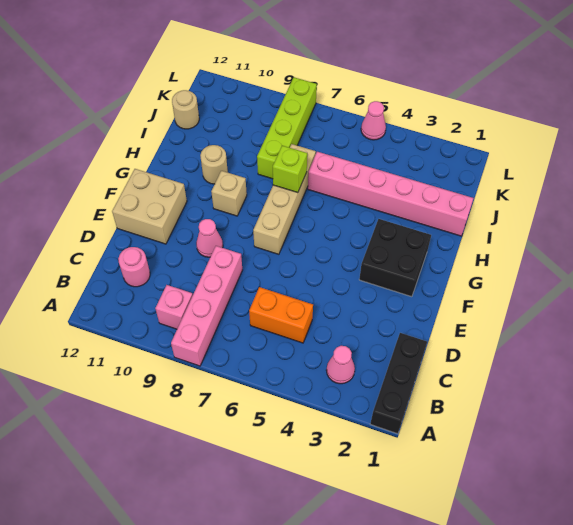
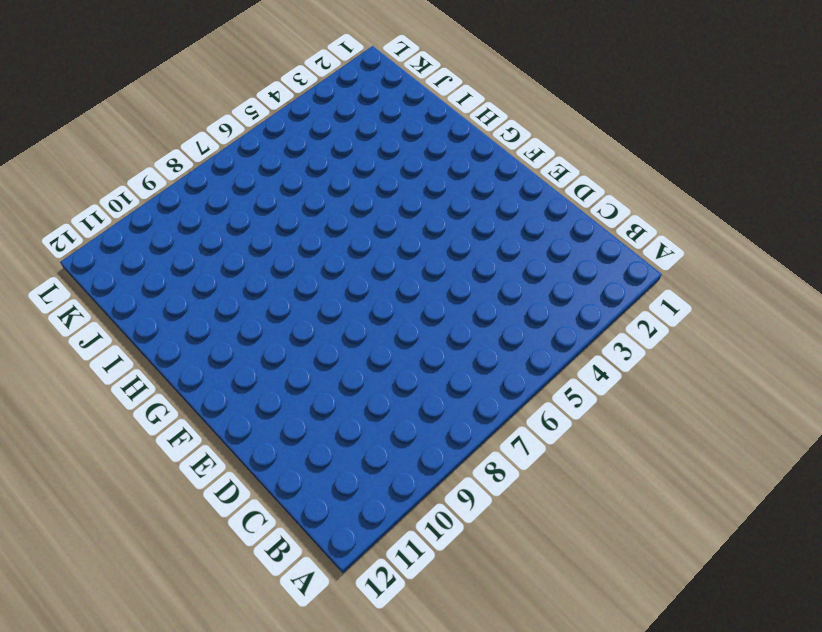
none -> black brick A1:C1 level 1
none -> pink brick A8:D8 level 1
none -> pink cone B3 level 1

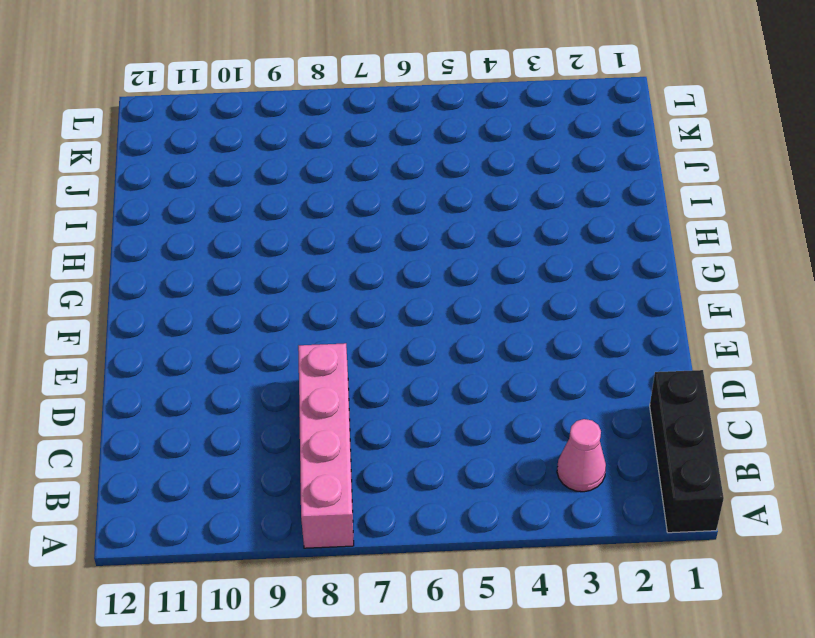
none -> pink brick B9 level 1
none -> orange brick C5:C6 level 1
none -> pink round brick C11 level 1

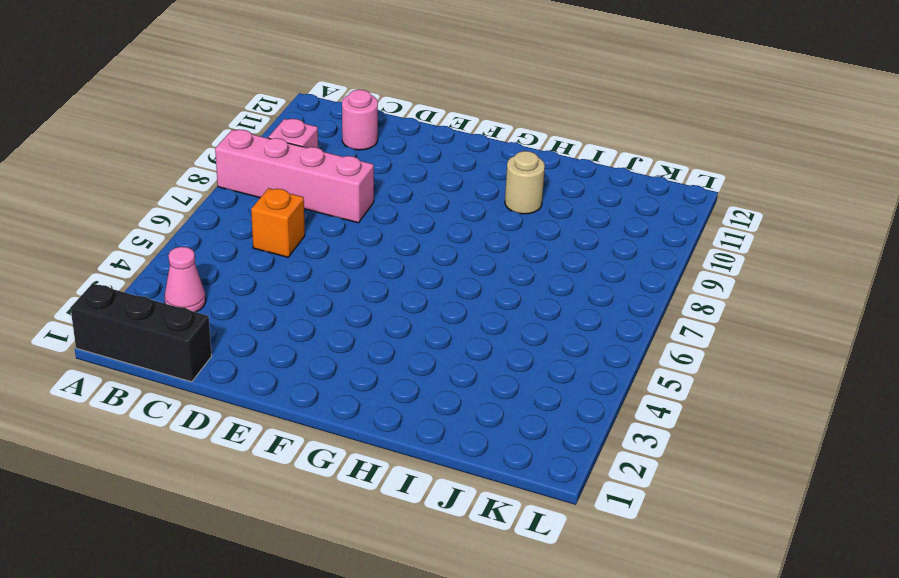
orange brick C6 level 1 -> orange brick C5:C6 level 1
none -> pink cone E9 level 1
none -> tan brick E11:F12 level 1
none -> black brick F2:G3 level 1

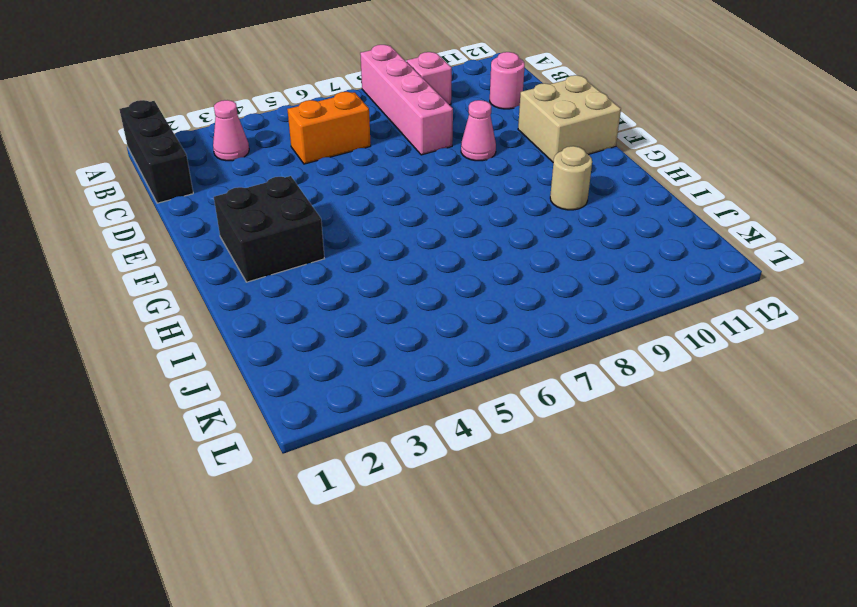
none -> tan brick F7:I7 level 1
none -> tan brick G9 level 1
none -> pink brick I1:I6 level 1

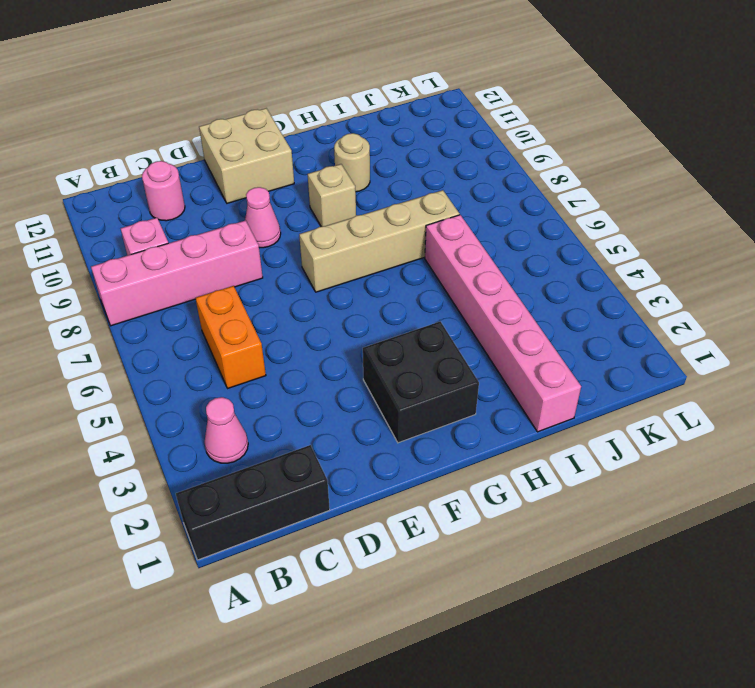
none -> lime brick I8:L8 level 1
none -> tan round brick J12 level 1
none -> pink cone L5 level 1

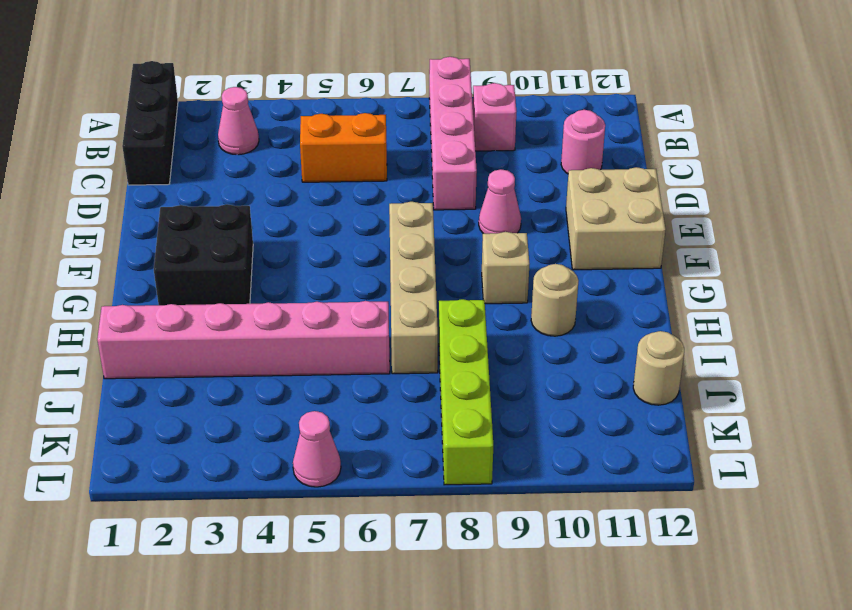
none -> lime brick H7 level 2

